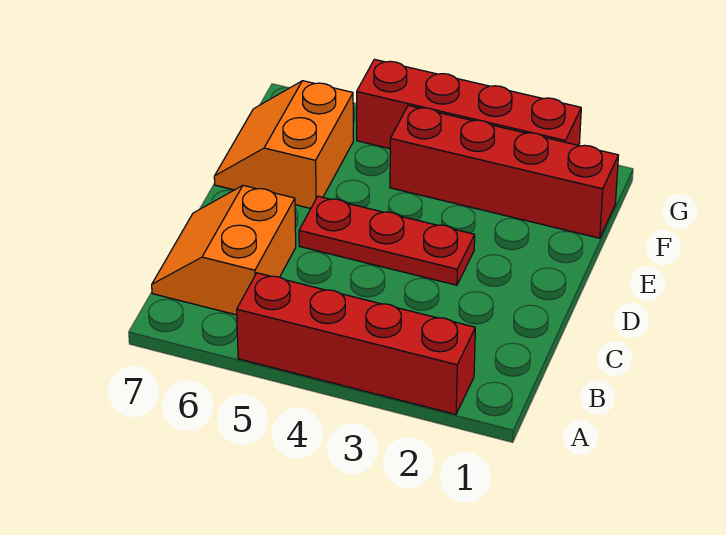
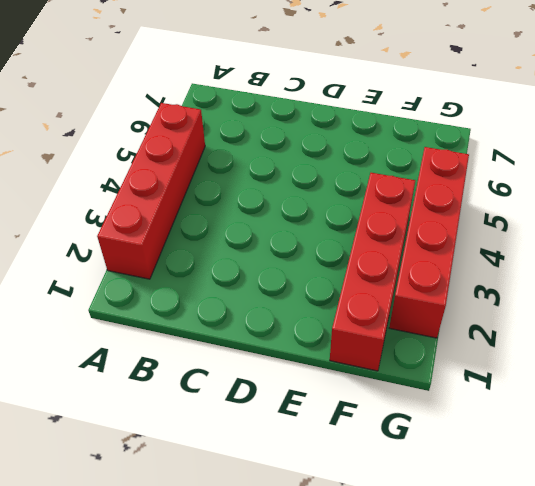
none -> orange slope B6:C7 level 1 top 6
none -> red plate D3:D5 level 1

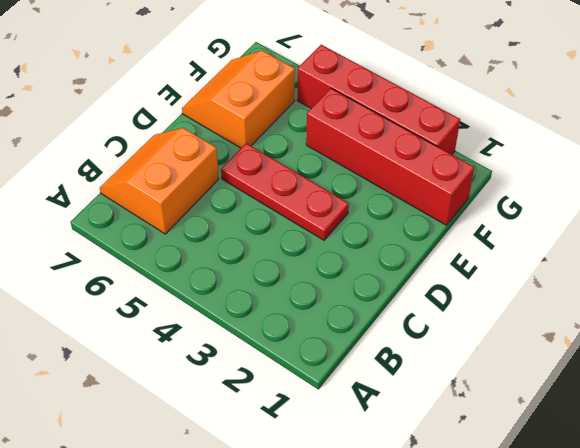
none -> red brick A2:A5 level 1

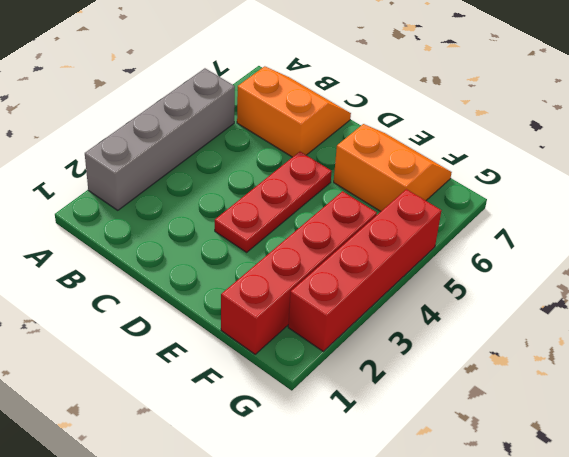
grey brick A2:A5 level 1 -> red brick A2:A5 level 1

